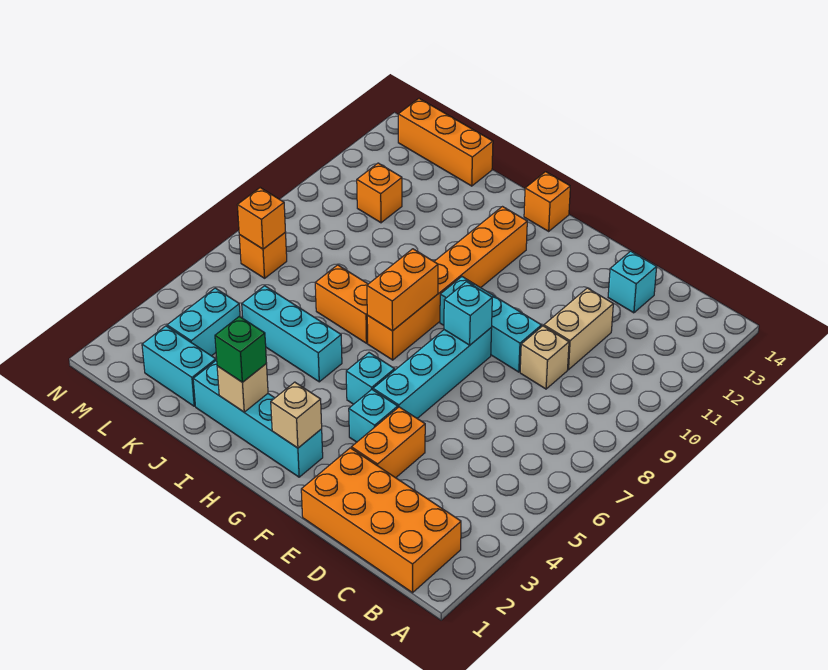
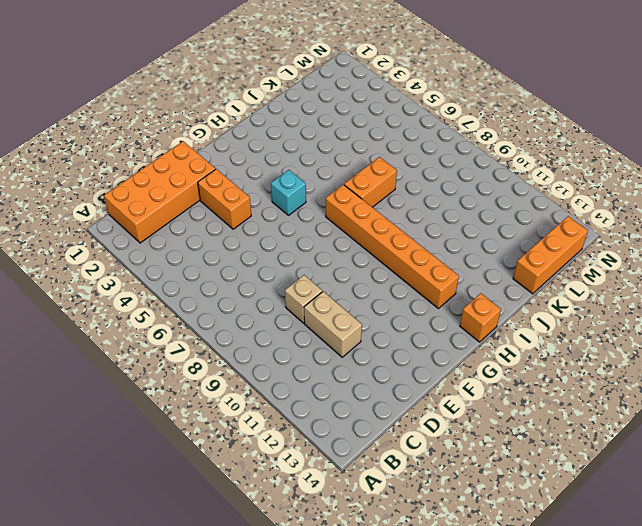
none -> cyan brick D13 level 1
none -> cyan brick E9:G9 level 1
none -> cyan brick F4 level 1

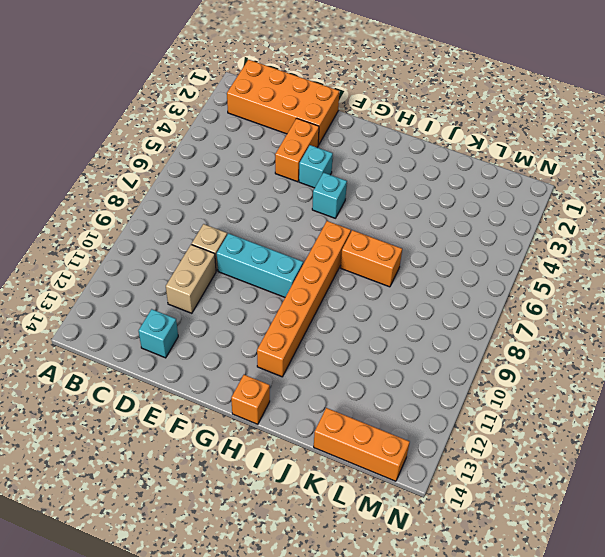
none -> cyan brick F5:F8 level 1
none -> cyan brick G2:J2 level 1
none -> cyan brick I5:K5 level 1

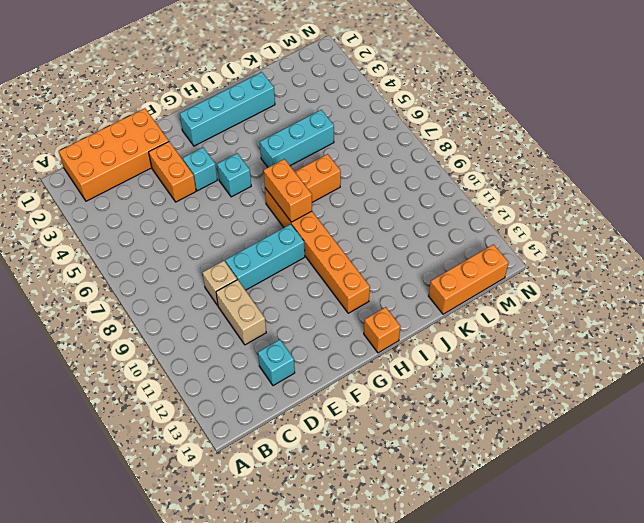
none -> cyan brick F5:F8 level 1
none -> cyan brick K2:L2 level 1
none -> cyan brick L3:L4 level 1

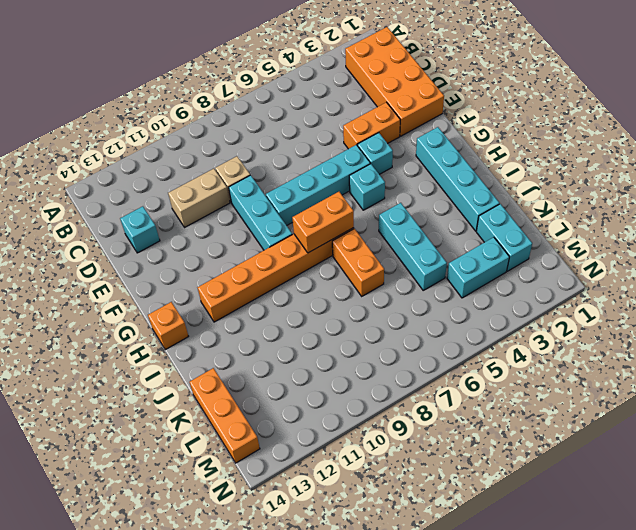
none -> orange brick L11 level 1
none -> orange brick M7 level 1
none -> cyan brick F8 level 2

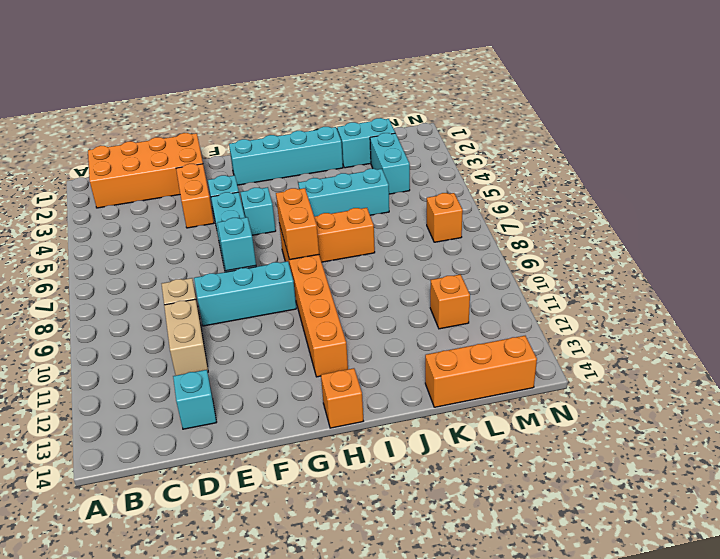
none -> tan brick G2 level 2
none -> tan brick I2 level 2
none -> orange brick M7 level 2

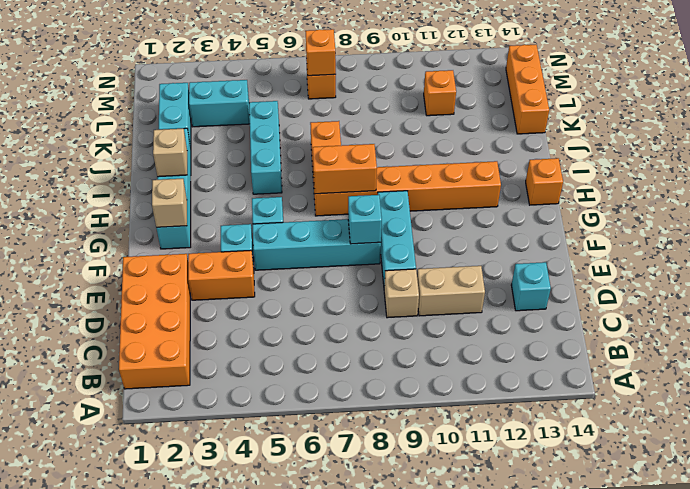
none -> green brick I2 level 3

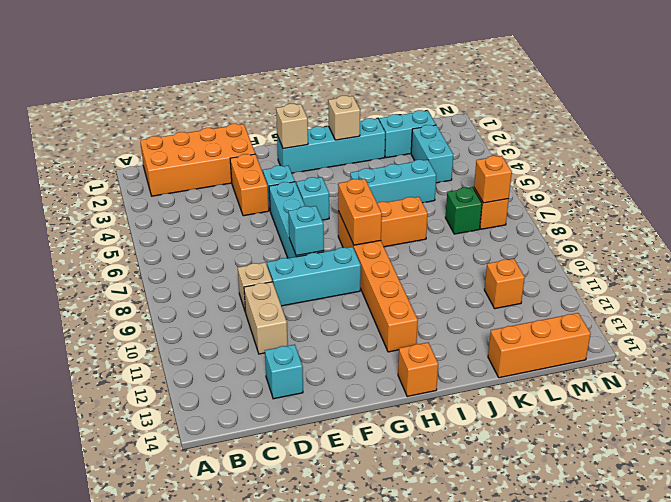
green brick L7 level 1 -> green brick I2 level 3

